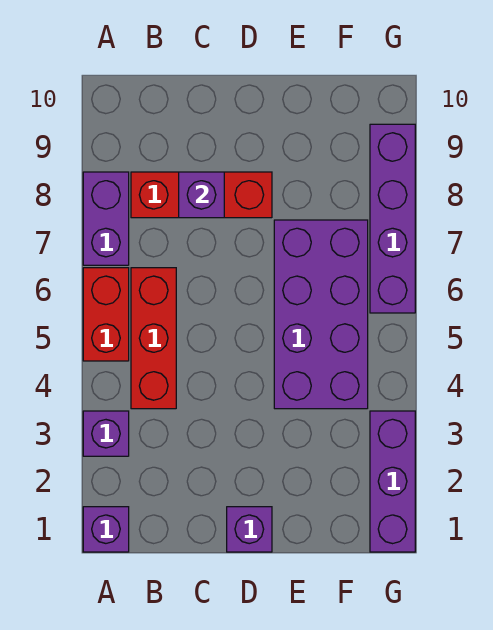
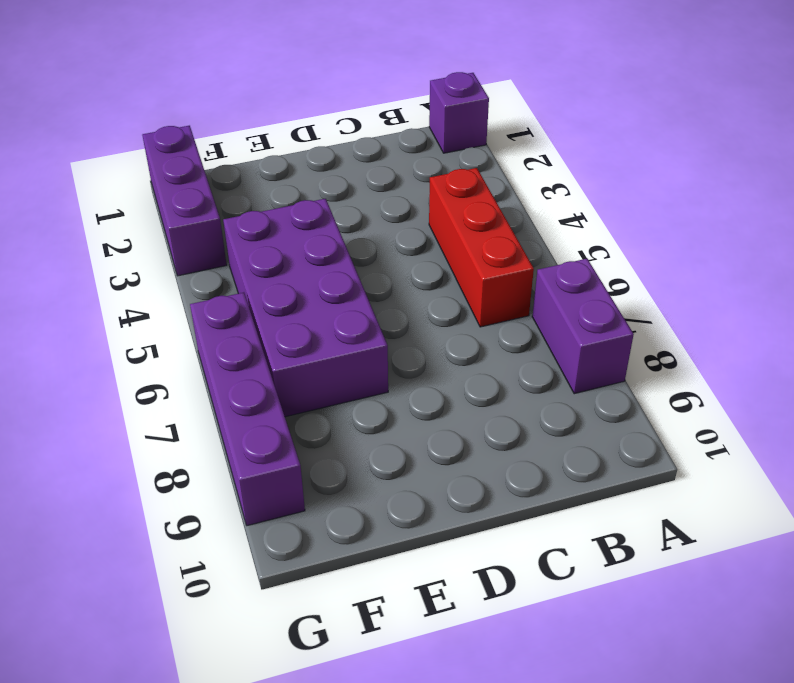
none -> purple brick A3 level 1
none -> red brick A5:A6 level 1

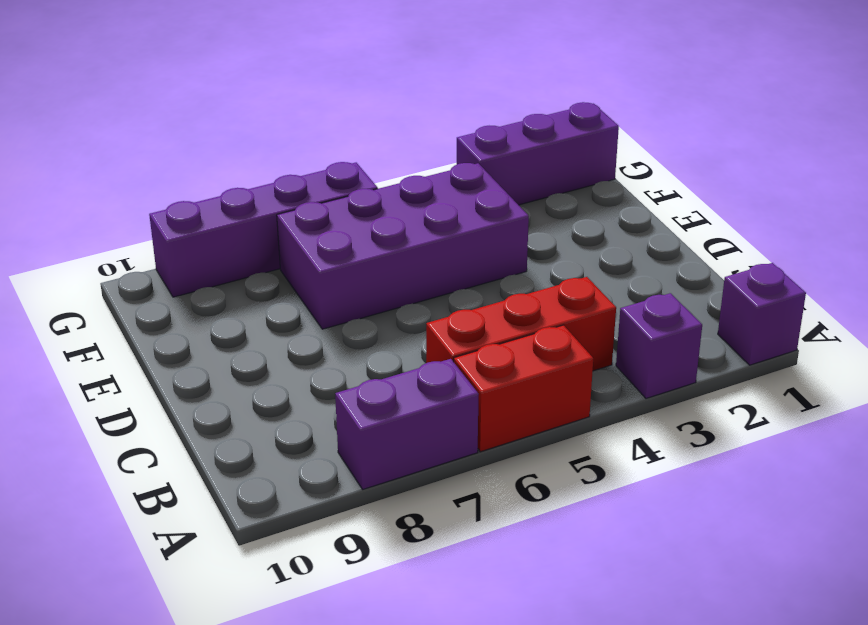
none -> red brick B8:D8 level 1
none -> purple brick D1 level 1

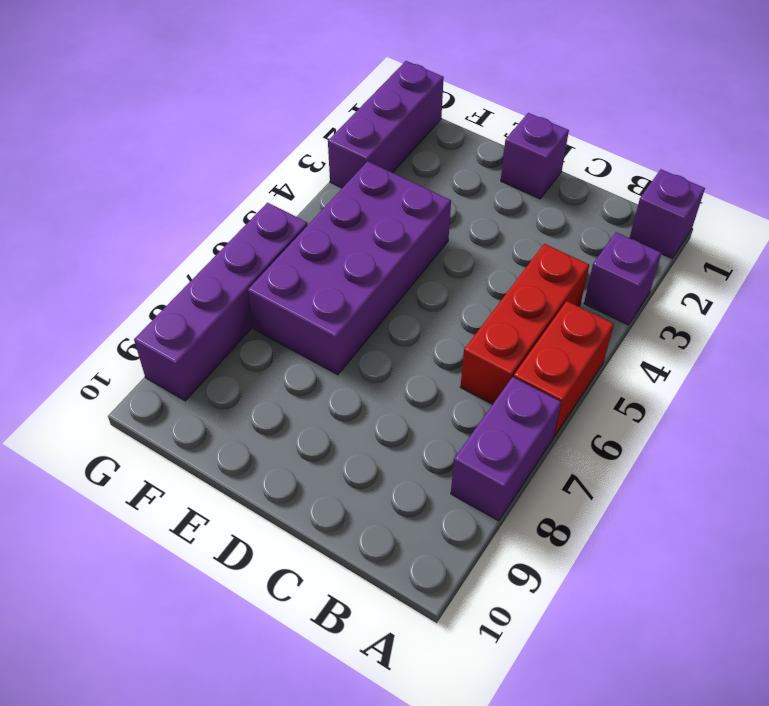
none -> red brick B8:D8 level 1
none -> purple brick C8 level 2

